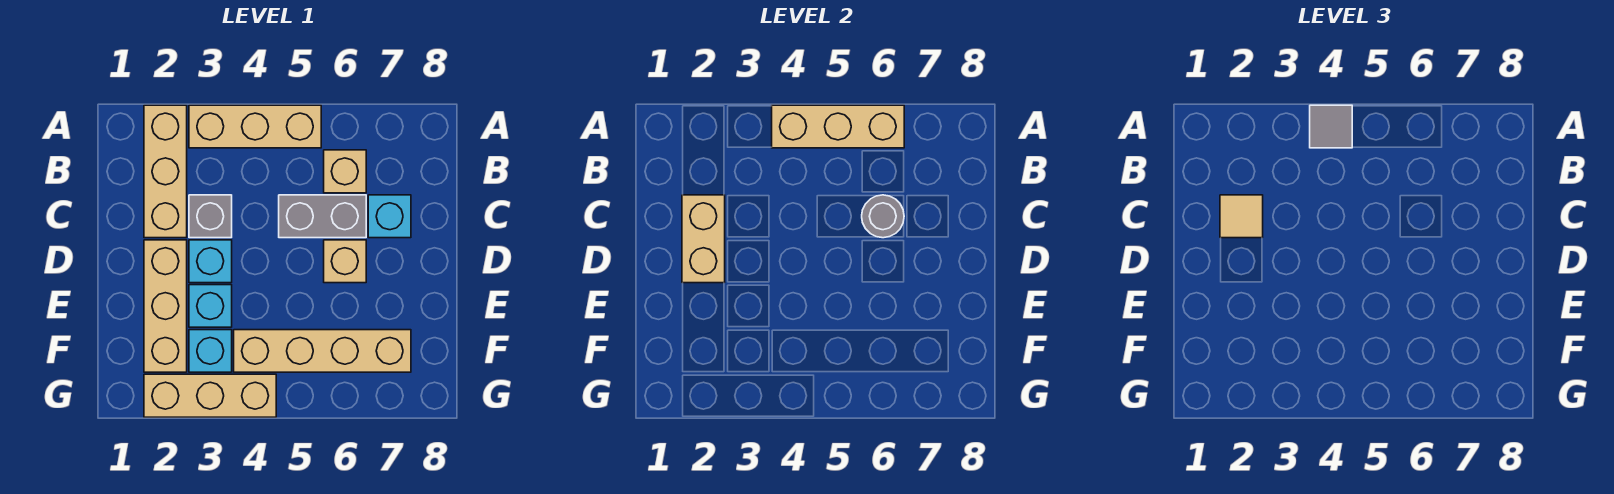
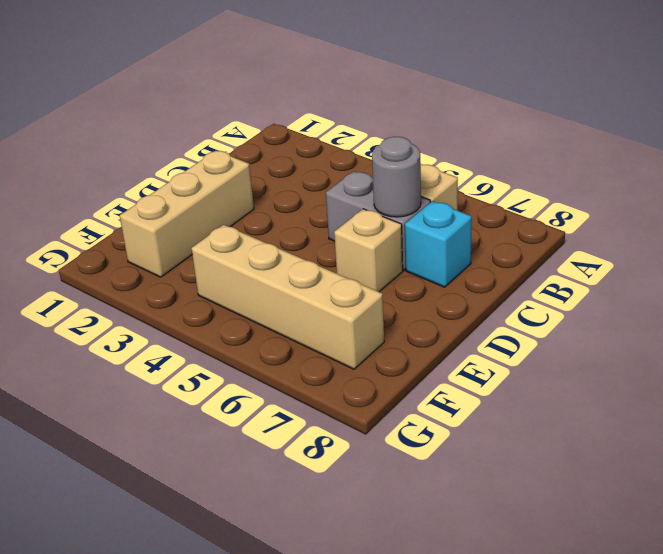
none -> tan brick A2:C2 level 1
none -> tan brick A3:A5 level 1
none -> grey brick C3 level 1

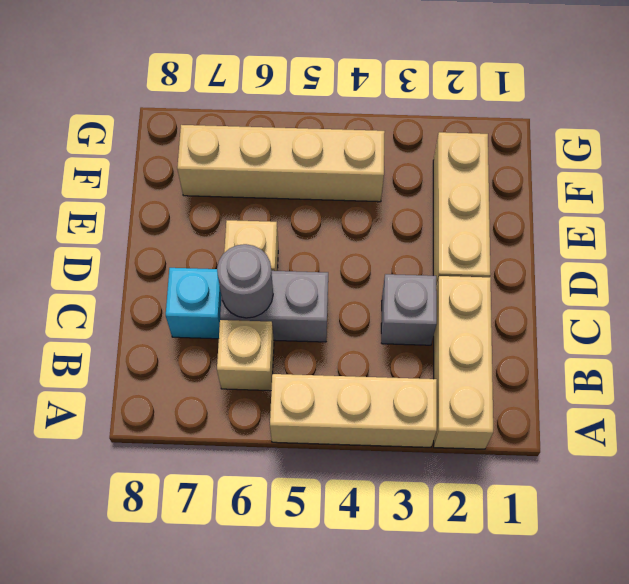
none -> cyan brick D3 level 1
none -> cyan brick E3 level 1
none -> cyan brick F3 level 1

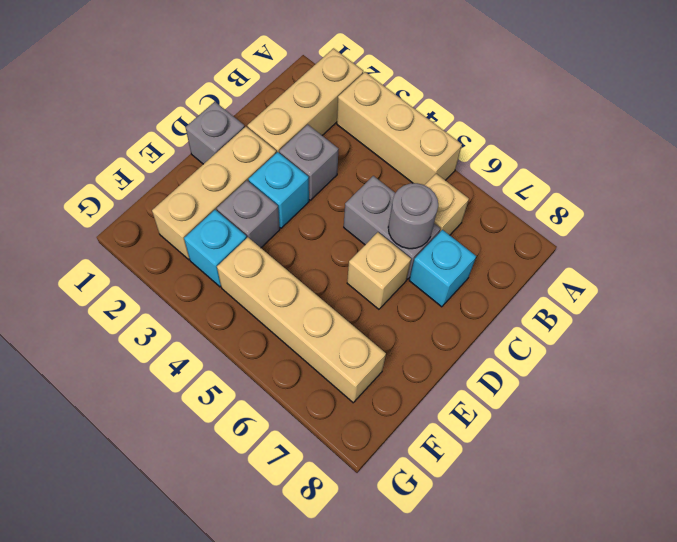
grey brick D1 level 1 -> none
grey brick E3 level 1 -> cyan brick E3 level 1
none -> tan brick G2:G4 level 1
none -> tan brick A4:A6 level 2
none -> tan brick C2:D2 level 2

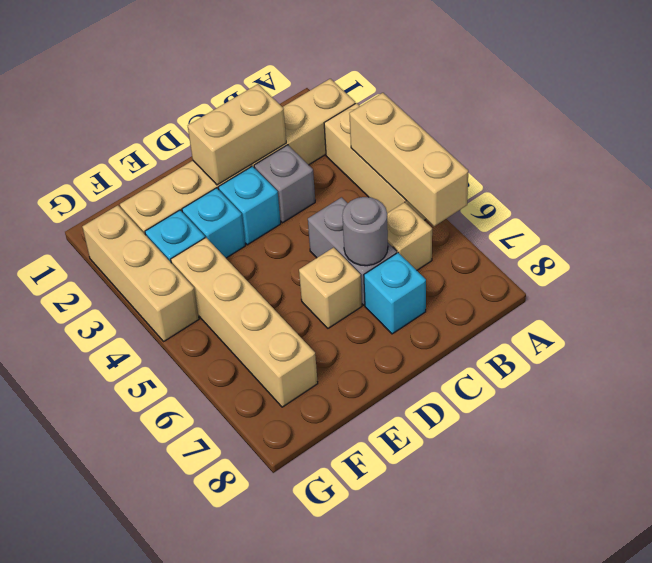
none -> grey tile A4 level 3
none -> tan tile C2 level 3

